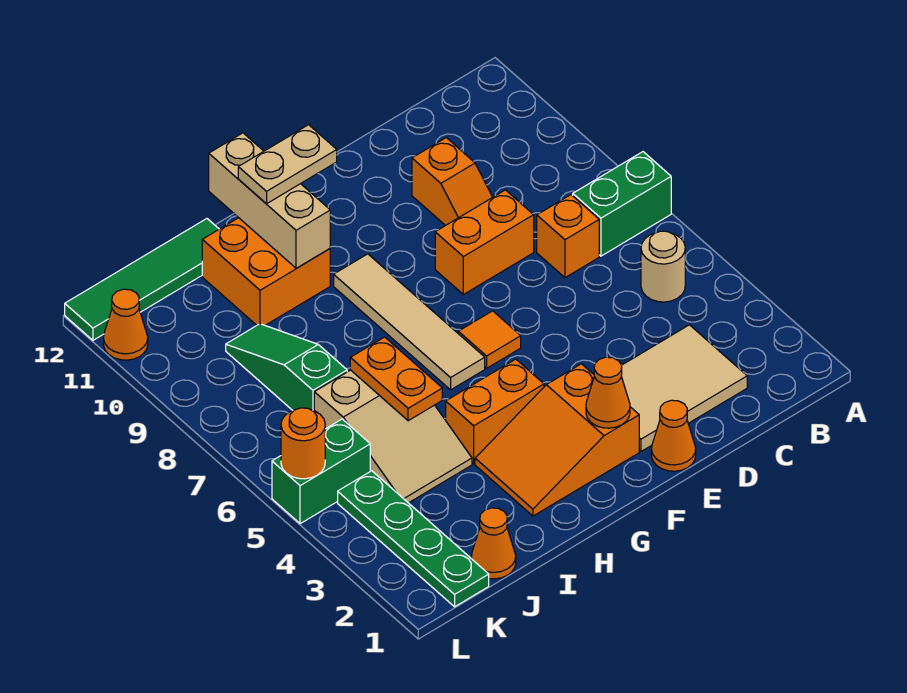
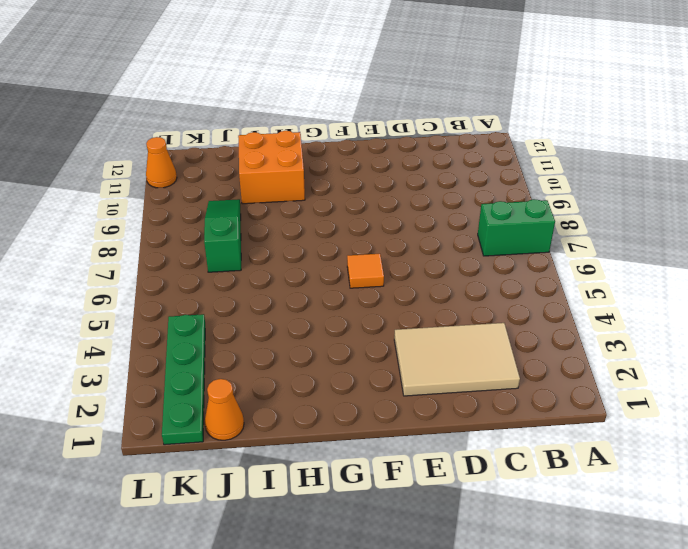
none -> tan round brick B5 level 1
none -> orange brick C7 level 1
none -> orange brick D8:E8 level 1

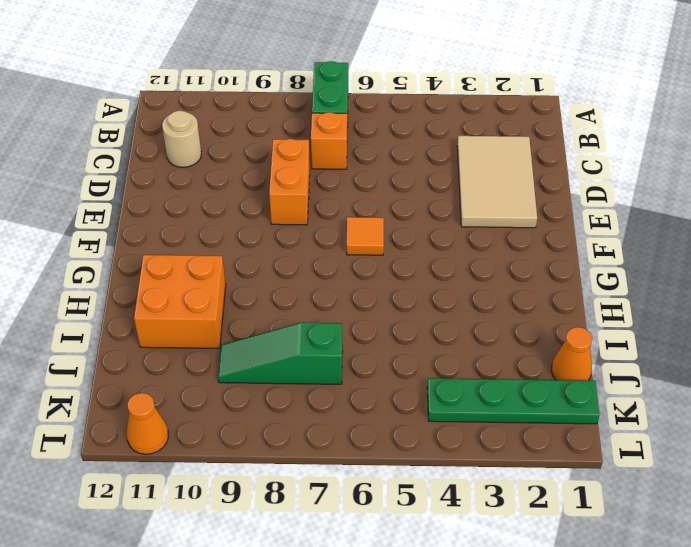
tan round brick C11 level 1 -> tan round brick B5 level 1
none -> orange slope D9:D10 level 1 top 10
none -> orange cone E1 level 1
none -> orange slope F2:H3 level 1 top F

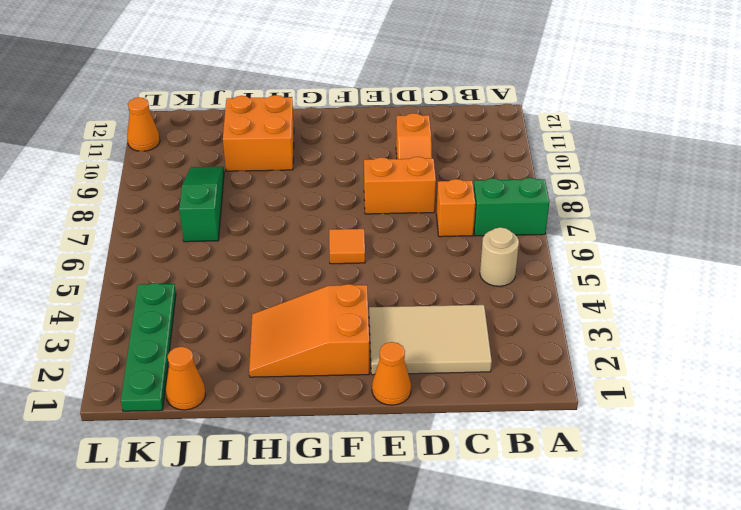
none -> orange brick G4:H4 level 1
none -> tan tile G6:G9 level 1
none -> tan slope I4:J6 level 1 top 6

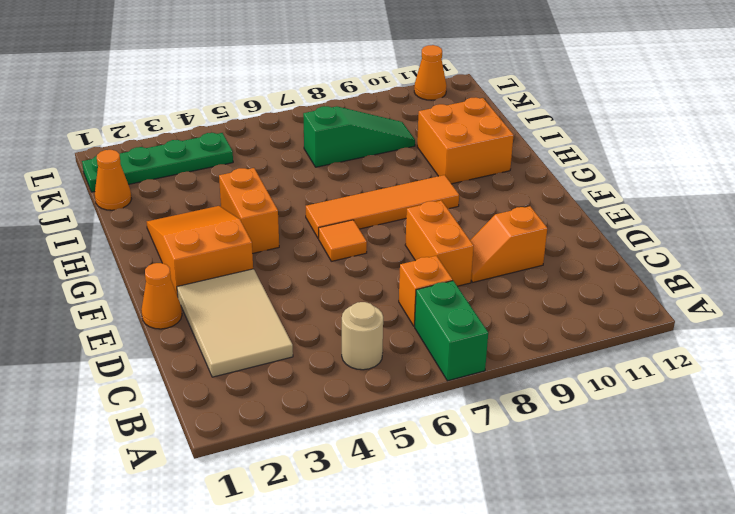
orange tile G6:G9 level 1 -> tan tile G6:G9 level 1
none -> tan slope I4:J6 level 1 top 6
none -> green tile I12:L12 level 1
none -> green brick K5:L5 level 1

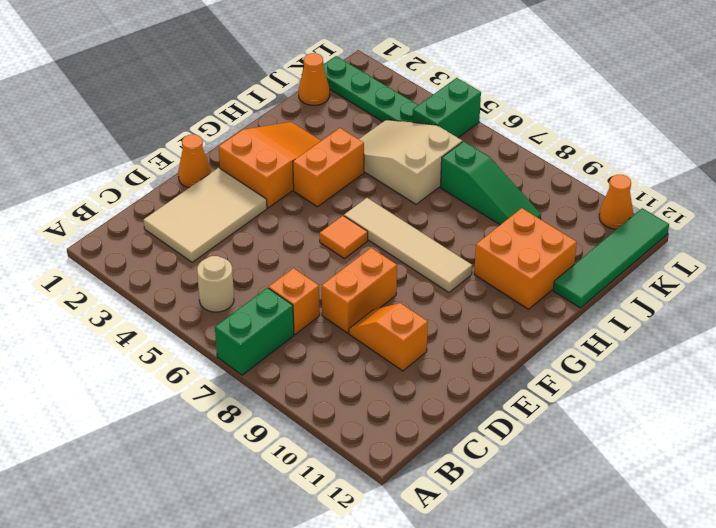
none -> orange cone F2 level 2
none -> tan brick H10:H12 level 2
none -> orange plate I5:I6 level 2

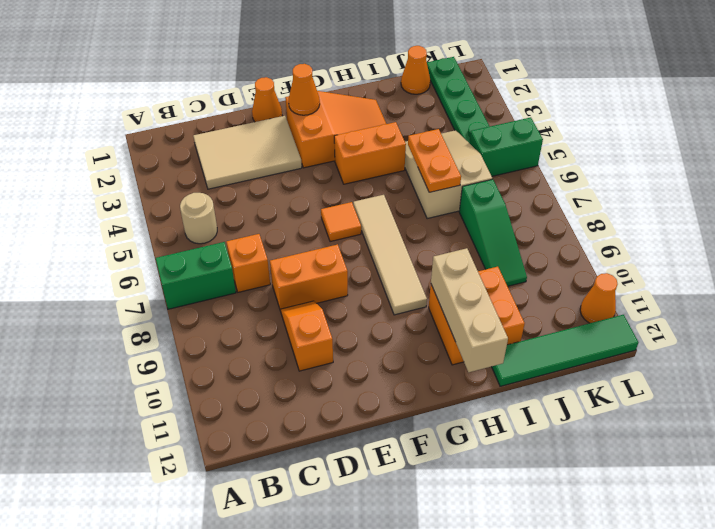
none -> orange round brick L5 level 2
none -> tan plate G11:H11 level 3

